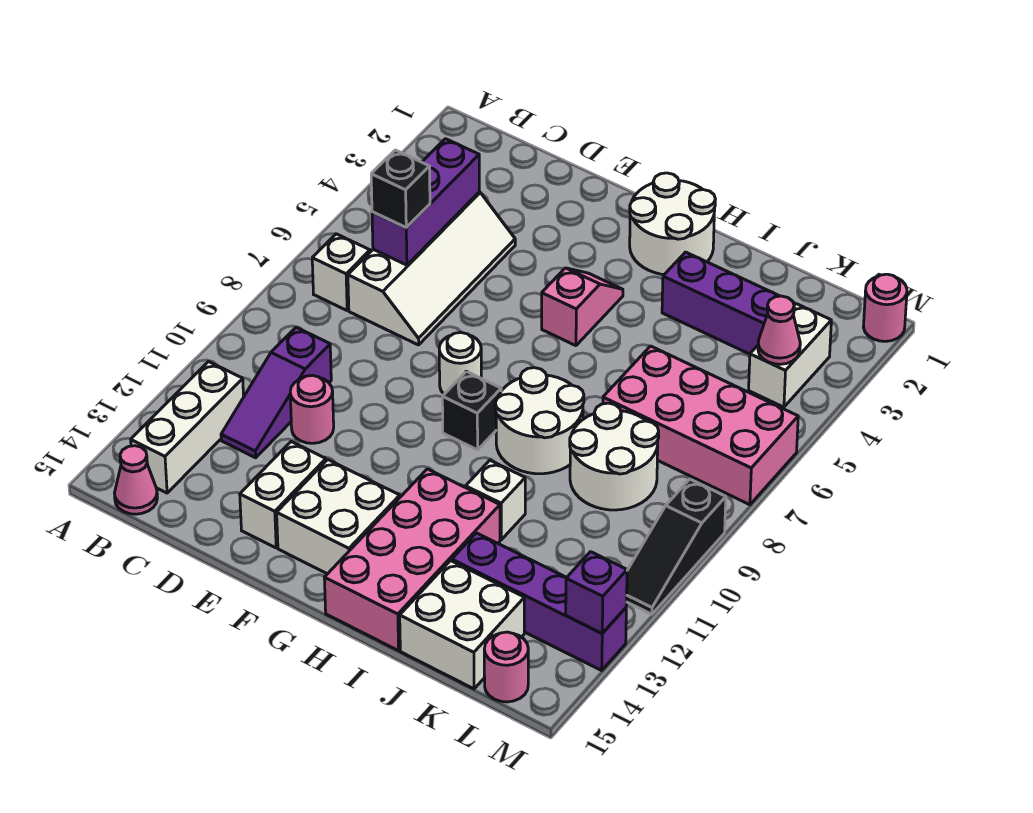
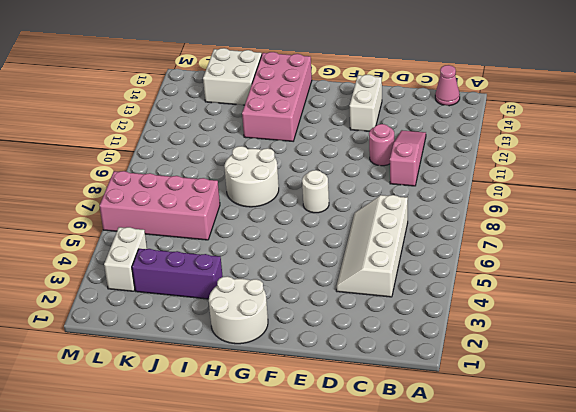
pink slope C10:C12 level 1 top 10 -> purple slope C10:C12 level 1 top 10
none -> white brick B7 level 1
none -> white brick B12:B14 level 1
none -> white brick F13:G14 level 1

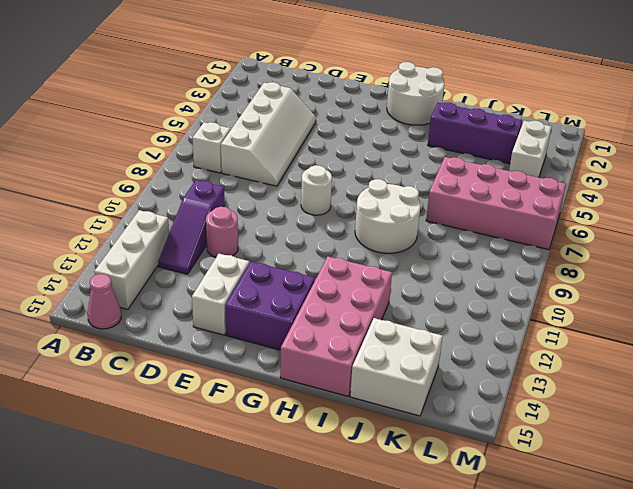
purple brick F13:G14 level 1 -> white brick F13:G14 level 1
none -> pink slope G4:G5 level 1 top 5
none -> black brick G9 level 1
none -> white brick I11 level 1

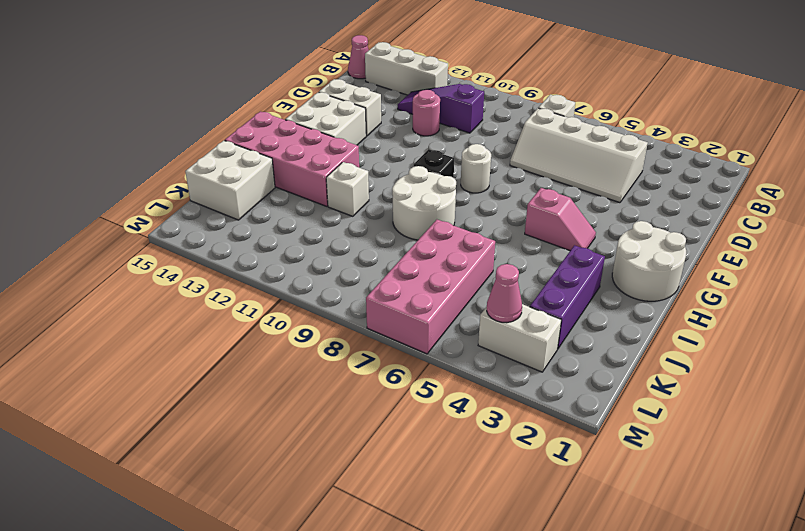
none -> white round brick J8:K9 level 1
none -> purple brick J13:M13 level 1
none -> pink round brick L15 level 1

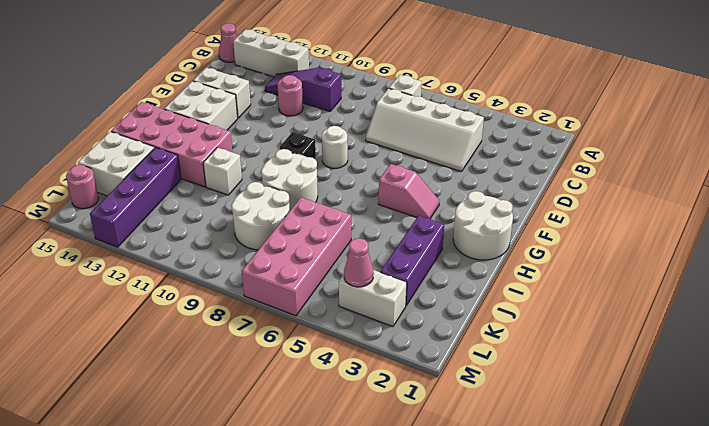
none -> pink round brick M1 level 1
none -> black slope M9:M11 level 1 top 9
none -> purple brick C4:C6 level 2

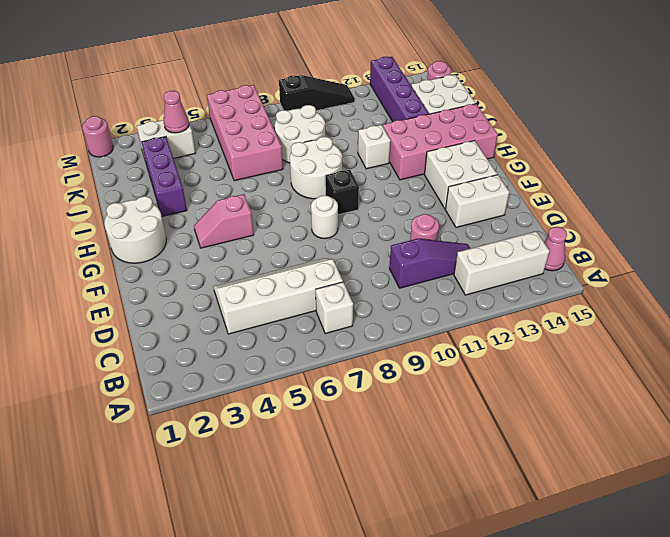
none -> purple brick C4:C6 level 2
none -> purple brick M13 level 2
none -> black brick C6 level 3

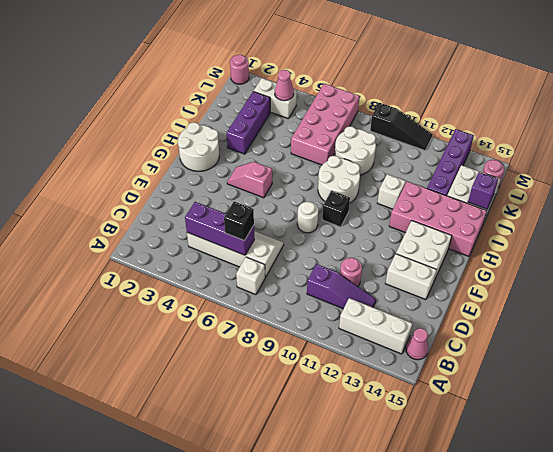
purple brick J15 level 2 -> purple brick M13 level 2

